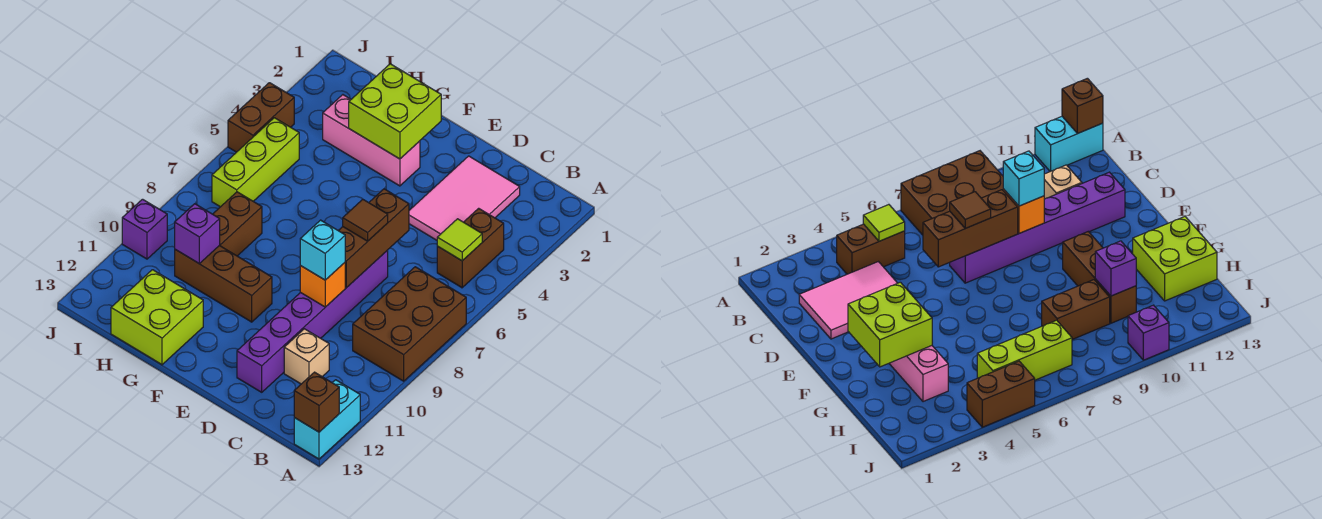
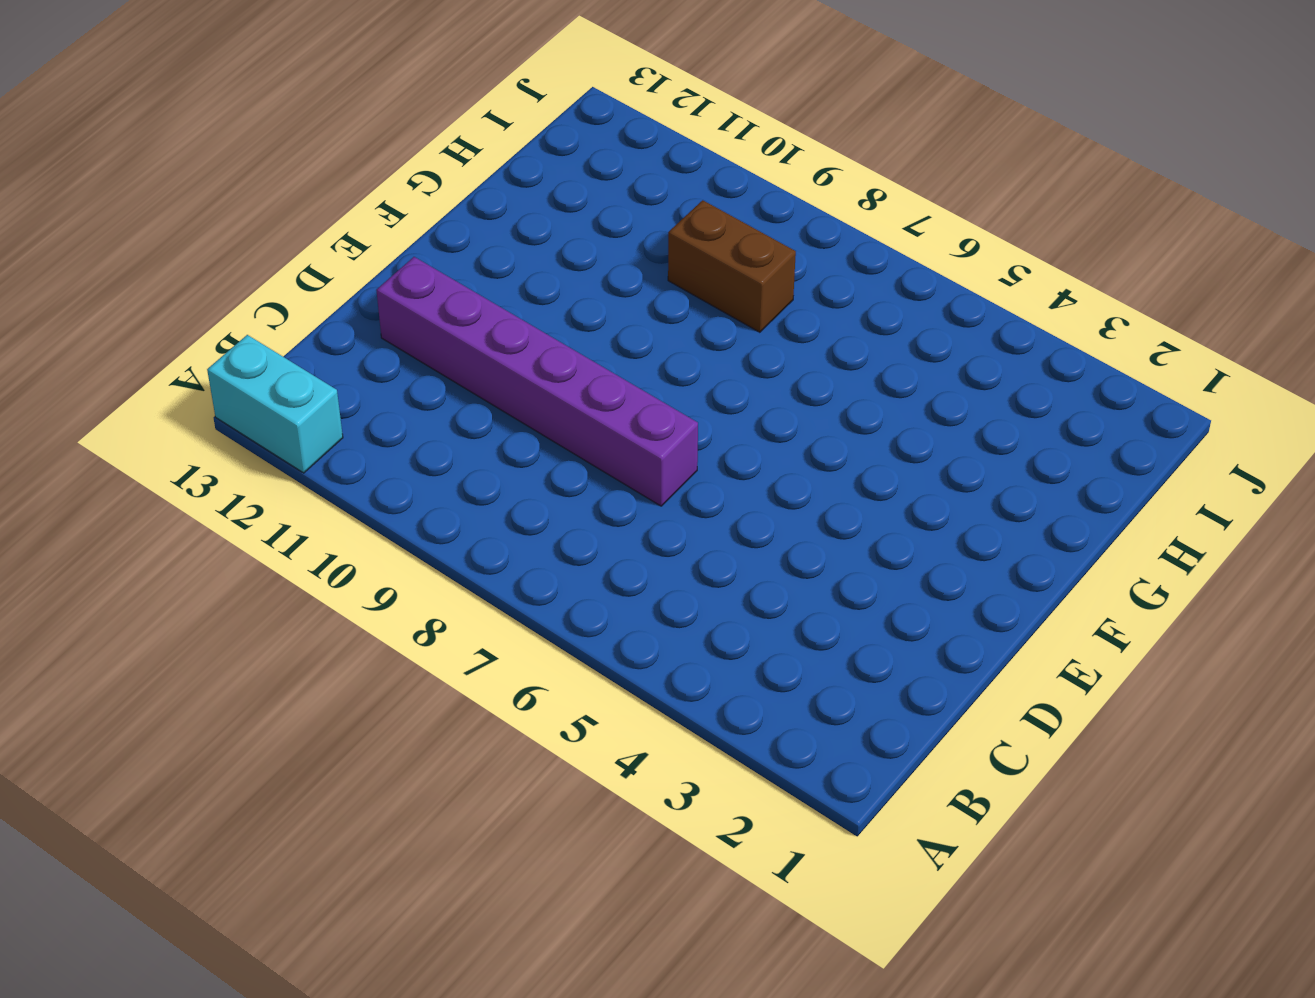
none -> brown brick A7:B9 level 1
none -> brown brick B4:B5 level 1
none -> pink tile C2:D4 level 1

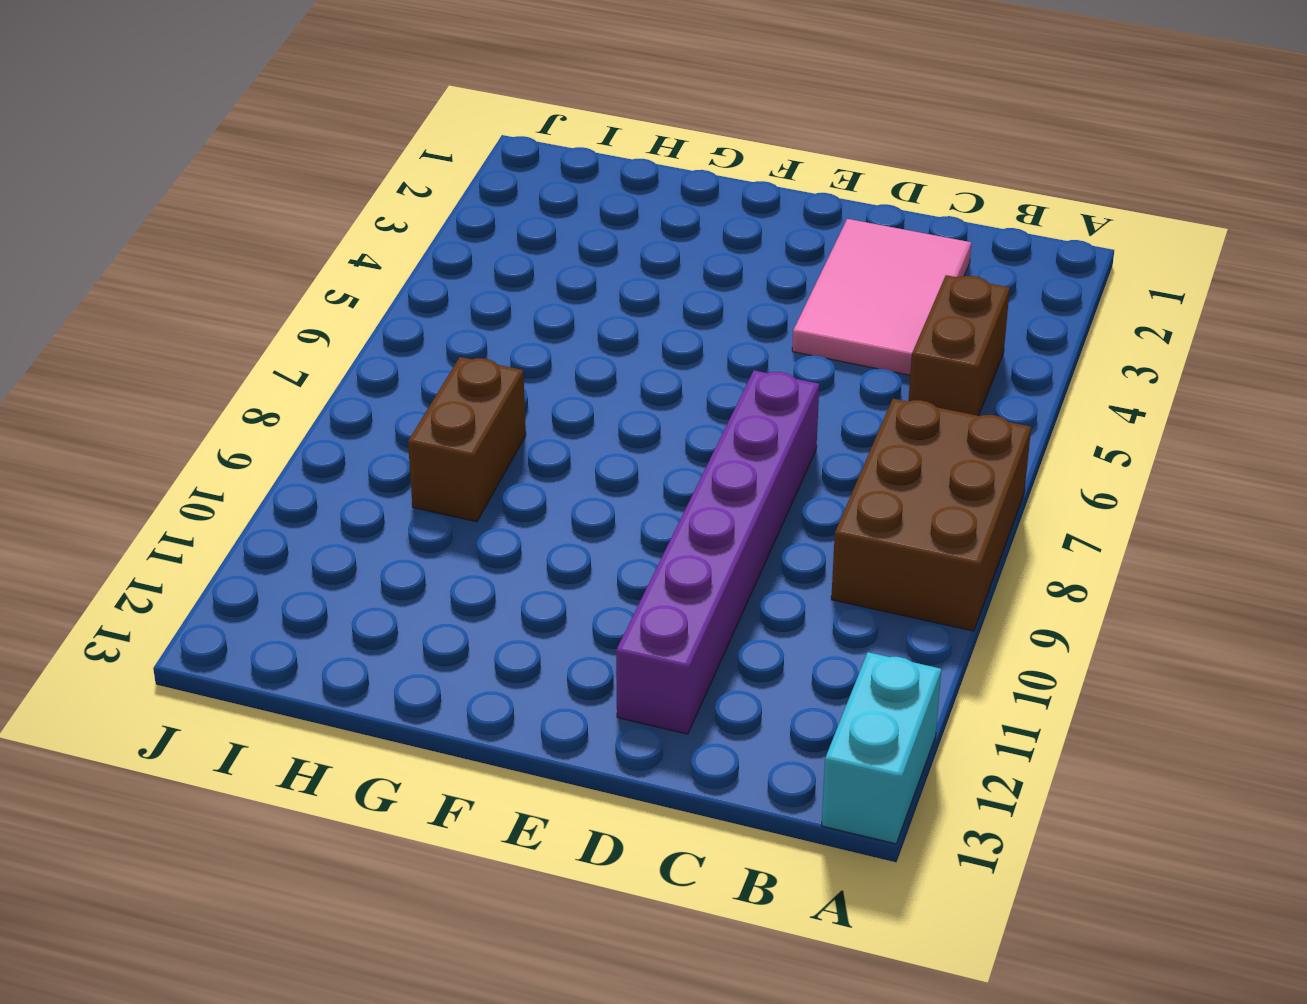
none -> tan brick C11 level 1
none -> pink brick F3:H3 level 1
none -> brown brick F10:H10 level 1

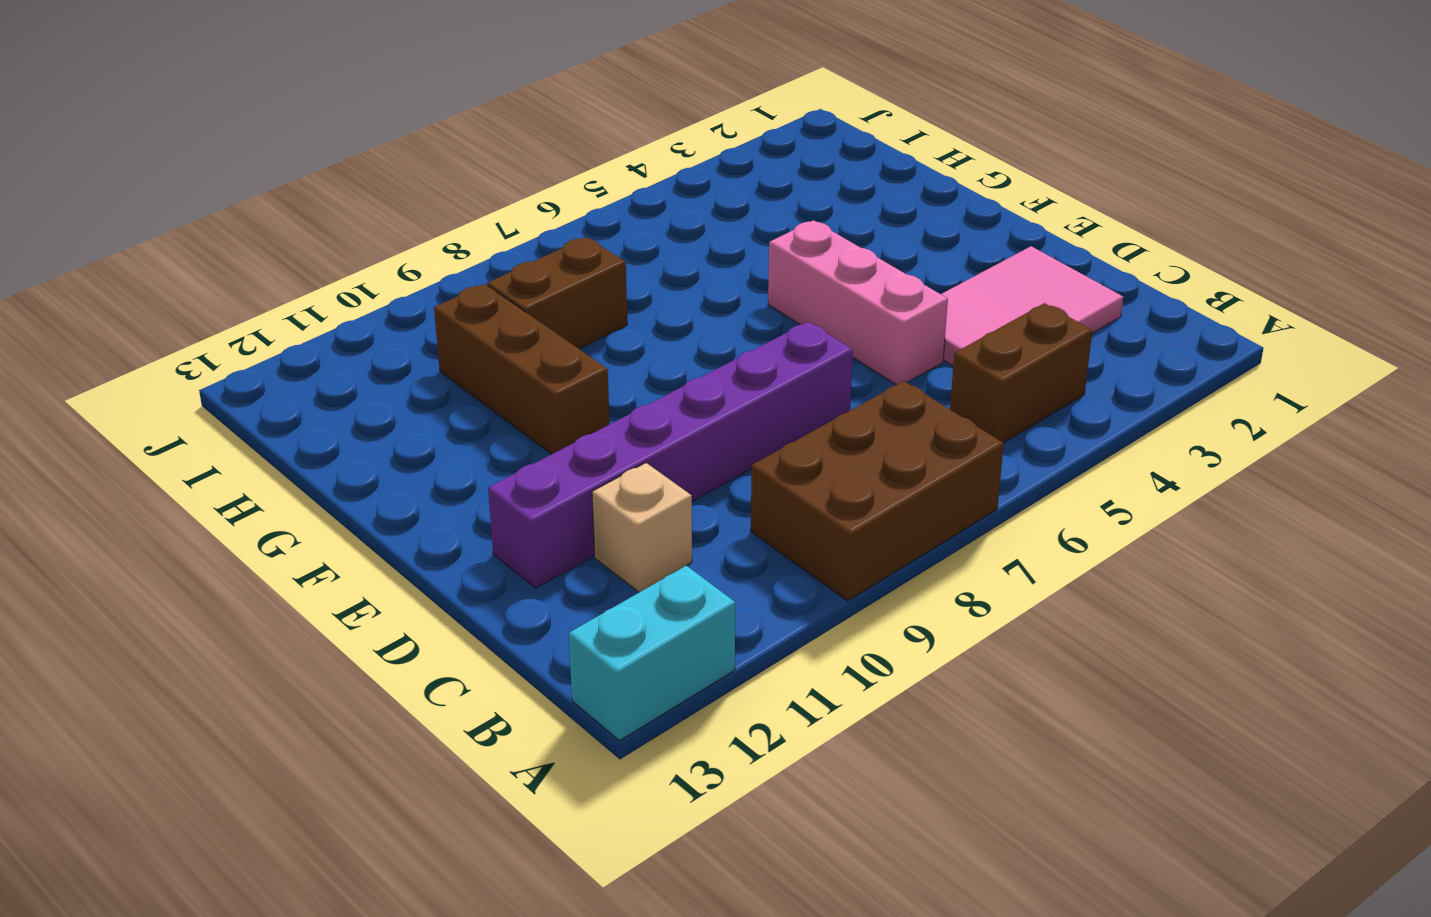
pink brick D5:F5 level 1 -> pink brick F3:H3 level 1
none -> lime brick G12:H13 level 1
none -> lime brick I5:I7 level 1
none -> brown brick J4:J5 level 1

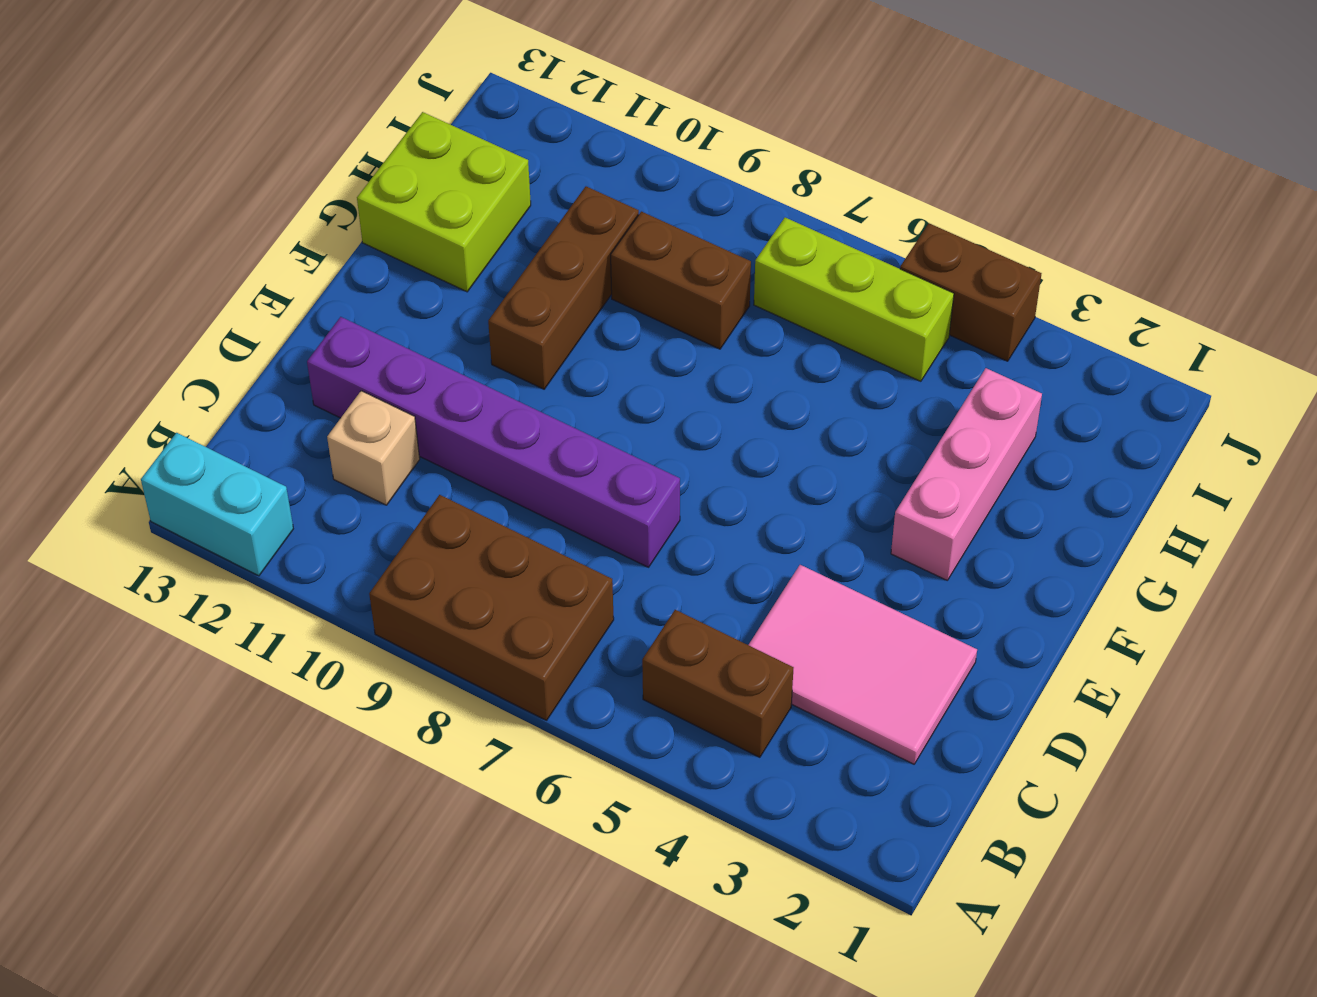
none -> purple brick J10 level 1
none -> brown brick A13 level 2
none -> lime tile B5 level 2

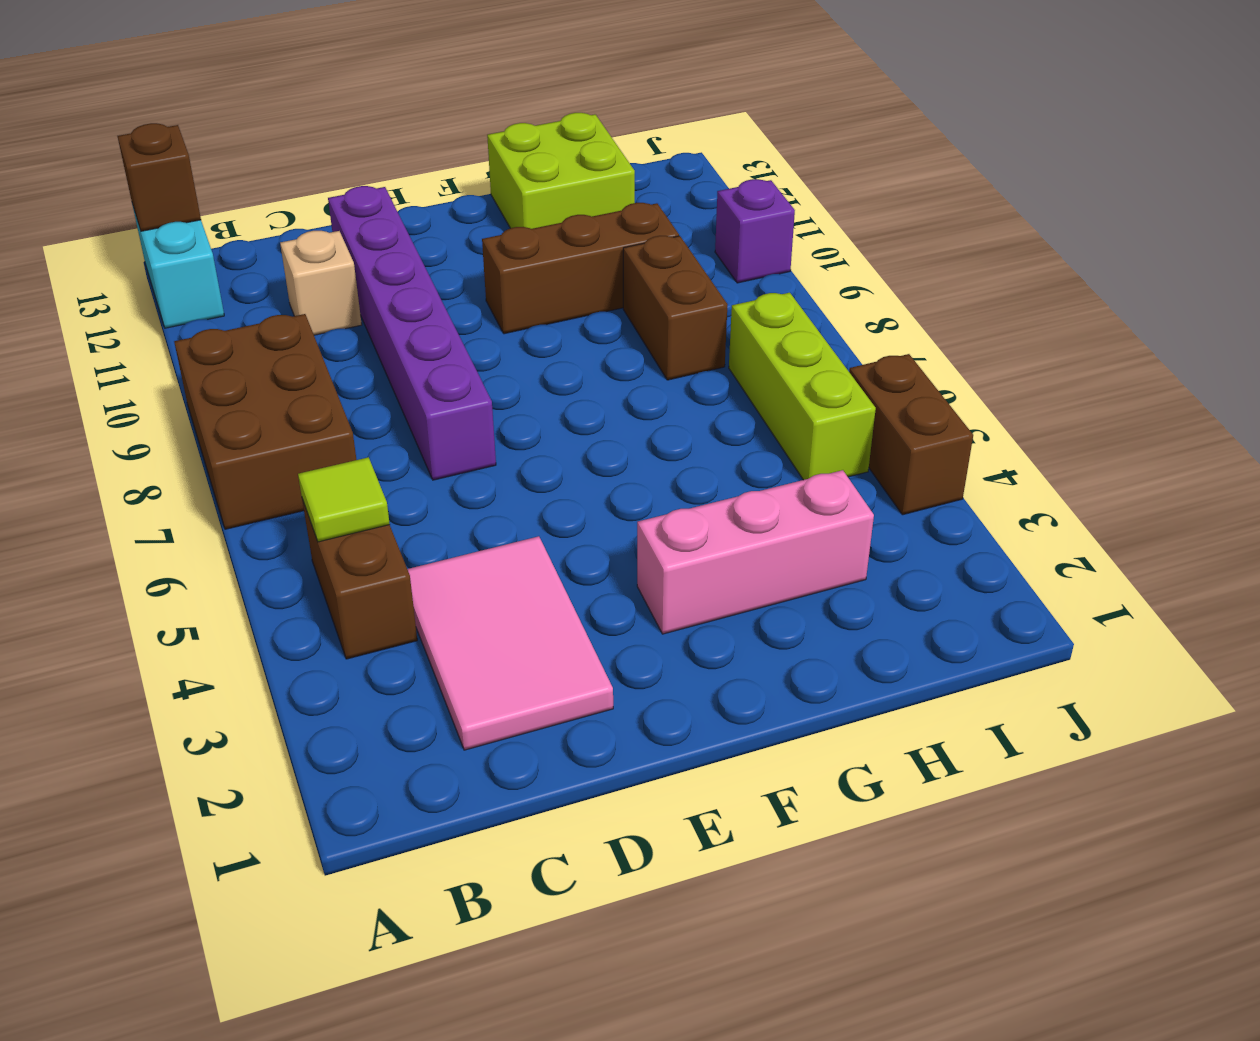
none -> brown brick D6:D8 level 2
none -> orange brick D9 level 2
none -> lime brick F2:G3 level 2

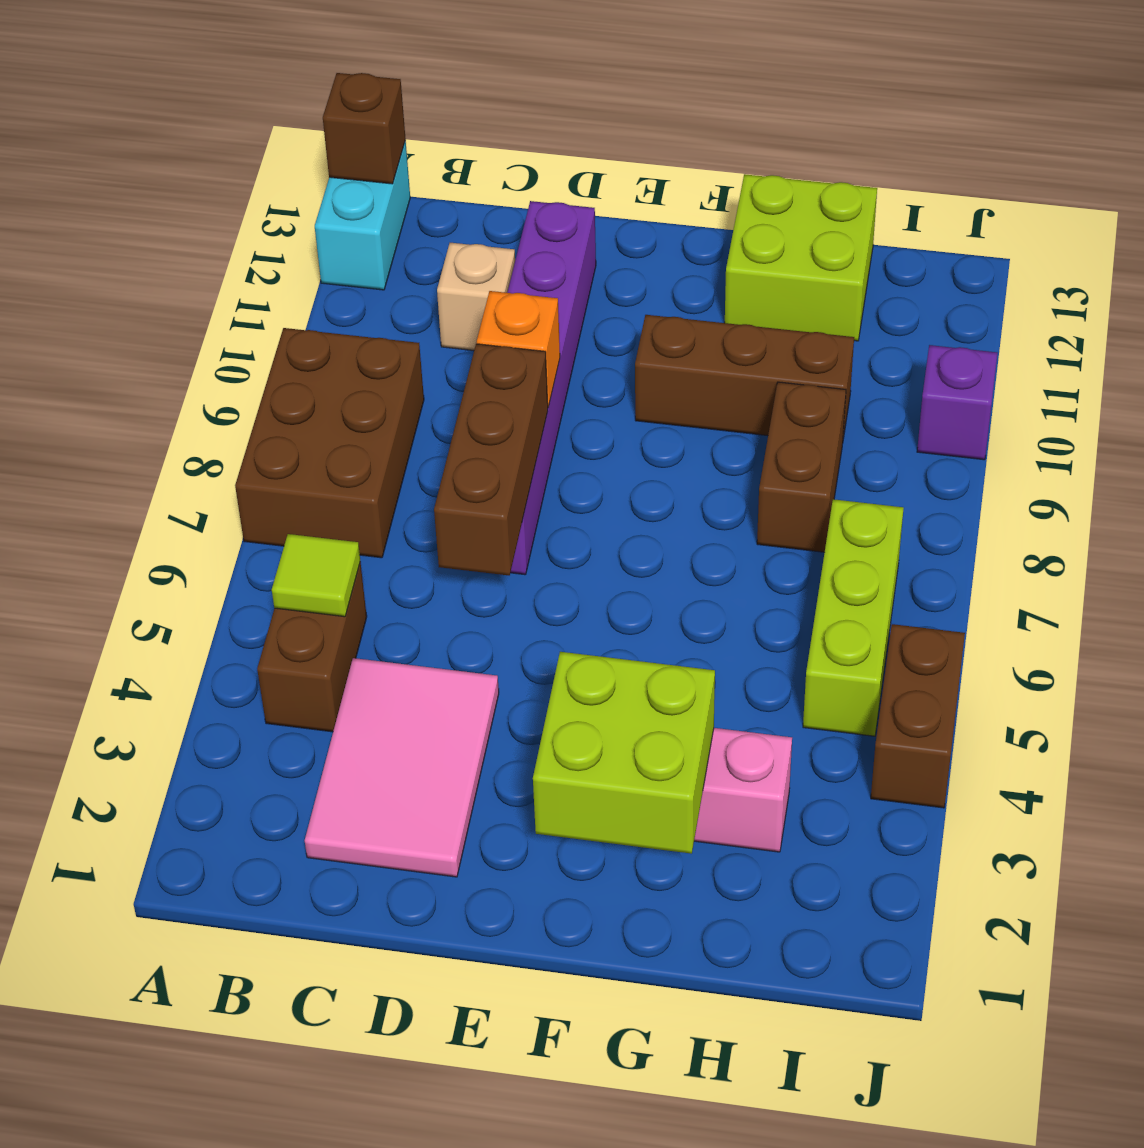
none -> purple brick H10 level 2
none -> brown tile D7 level 3
none -> cyan brick D9 level 3

